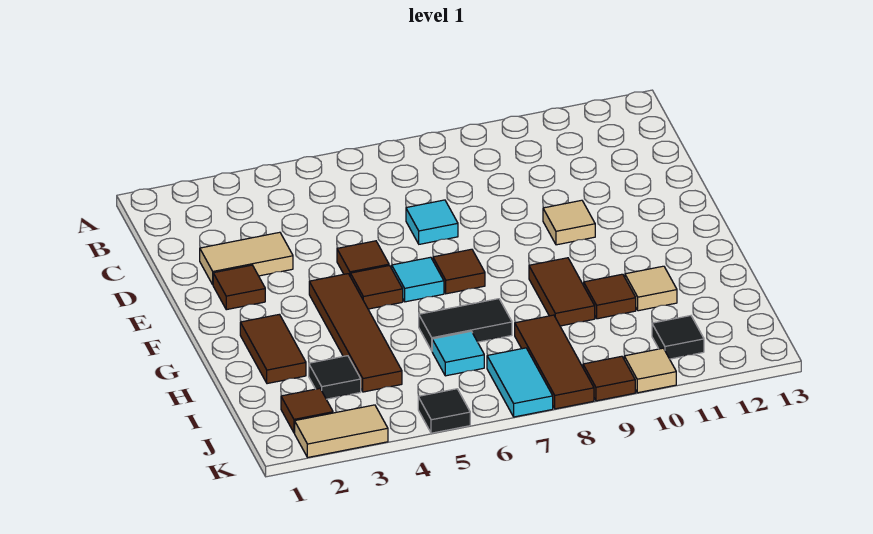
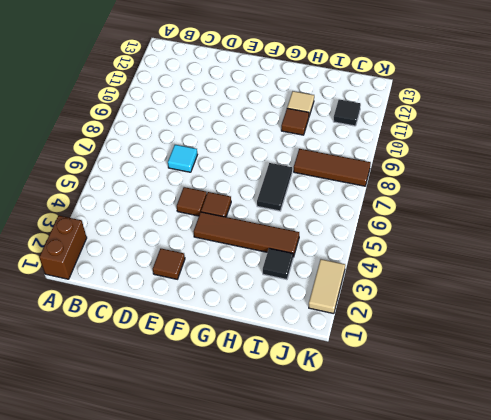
brown brick A1:A2 level 1 -> none
none -> tan tile D2:D3 level 1
none -> tan tile E10 level 1
none -> cyan tile F6 level 1

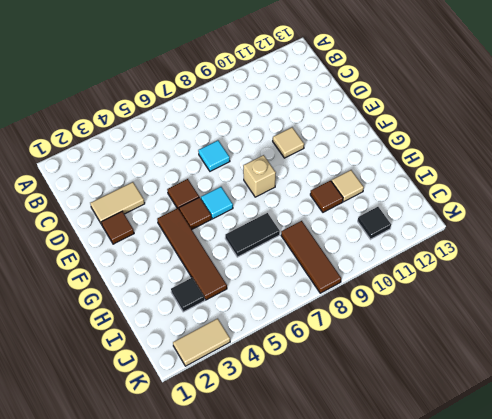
tan brick F8 level 1 -> none
none -> brown tile F7 level 1
none -> brown tile G2:H2 level 1
none -> brown tile G9:H9 level 1

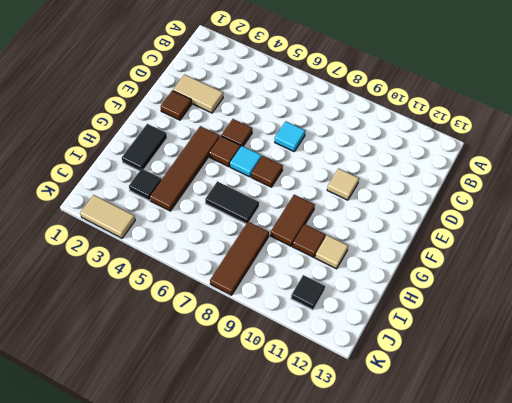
black tile G2:H2 level 1 -> brown tile G2:H2 level 1
none -> cyan tile I6 level 1
none -> brown tile J2 level 1
none -> cyan tile J7:K7 level 1

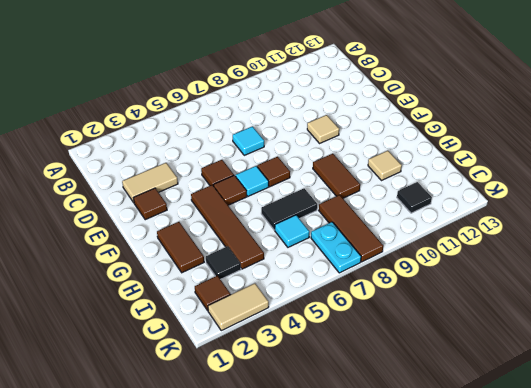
cyan plate J7:K7 level 1 -> cyan tile J7:K7 level 1
none -> brown tile H10 level 1
none -> black tile K5 level 1
none -> brown tile K9 level 1

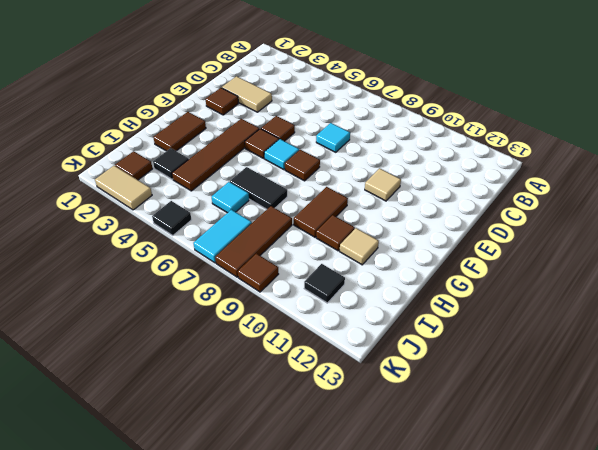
none -> tan tile K10 level 1

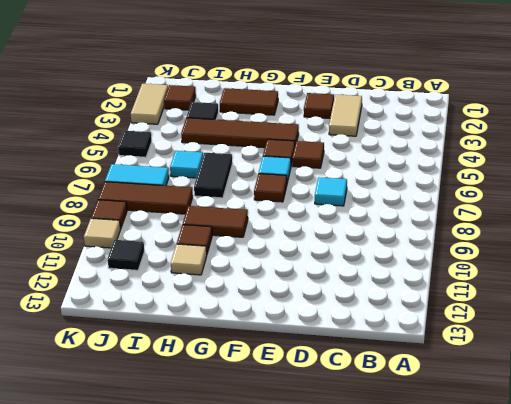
none -> tan tile E10 level 1

